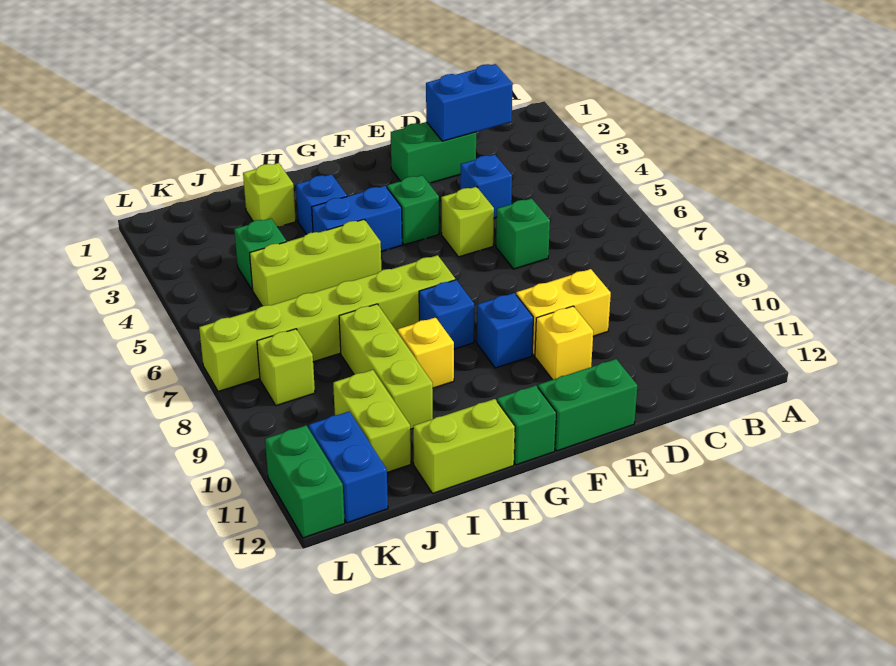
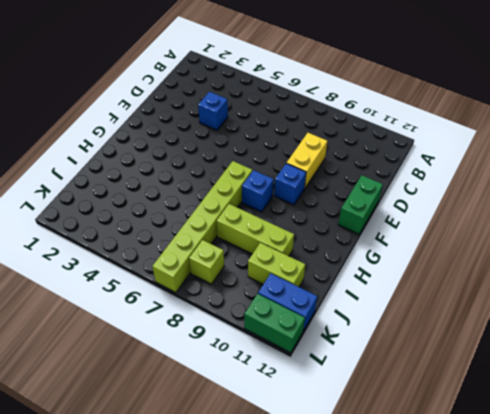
none -> green brick D2:E2 level 1
none -> green brick D6 level 1
none -> lime brick E5 level 1

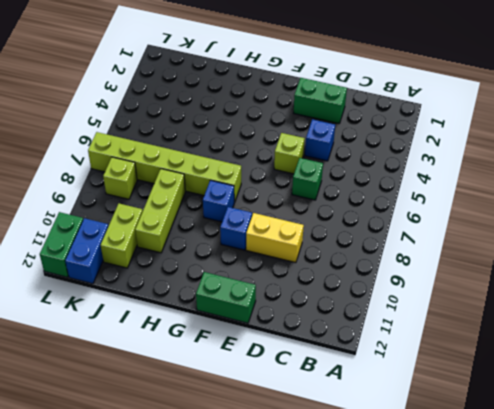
none -> yellow brick E10 level 1
none -> green brick F4 level 1
none -> blue brick G4:H4 level 1

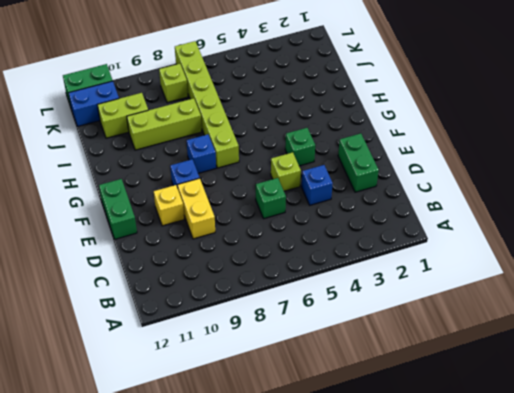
none -> blue brick G4:H4 level 1
none -> green brick G12 level 1
none -> blue brick H3 level 1

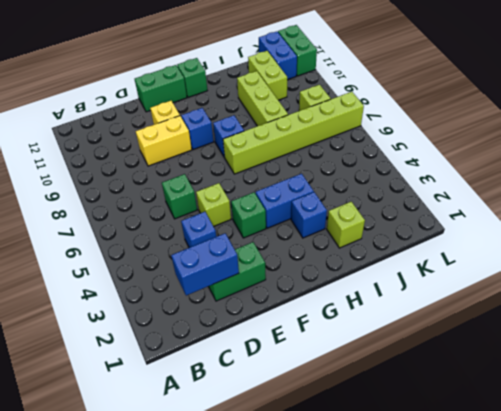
none -> lime brick H5:J5 level 1
none -> yellow brick H9 level 1
none -> lime brick H12:I12 level 1

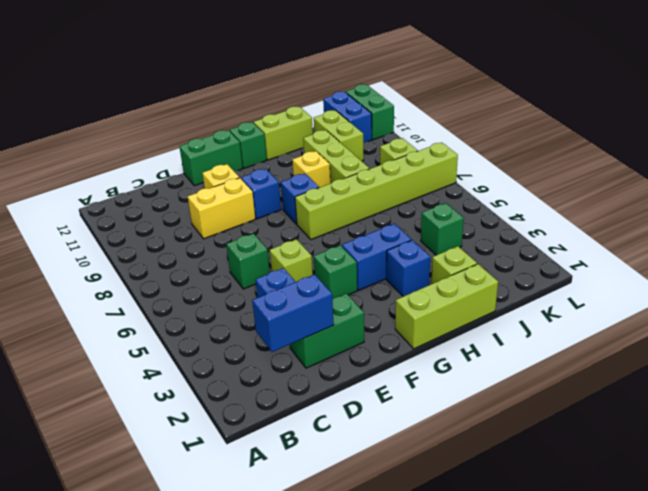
lime brick G1:I1 level 1 -> lime brick H5:J5 level 1

